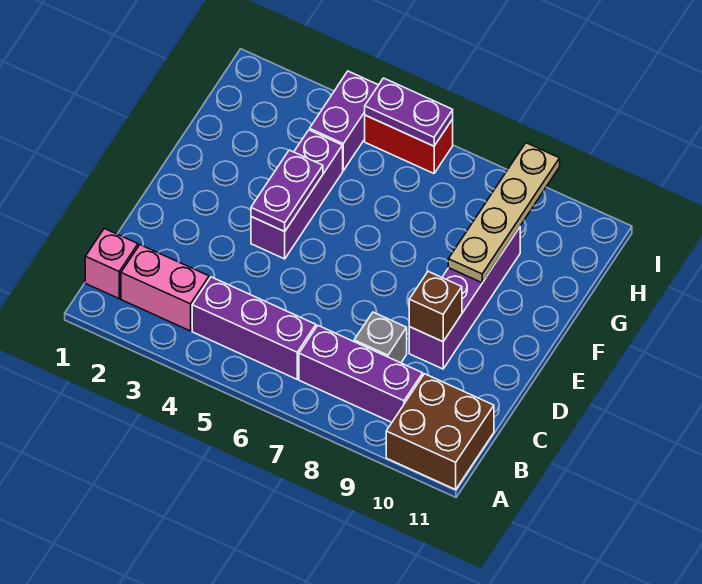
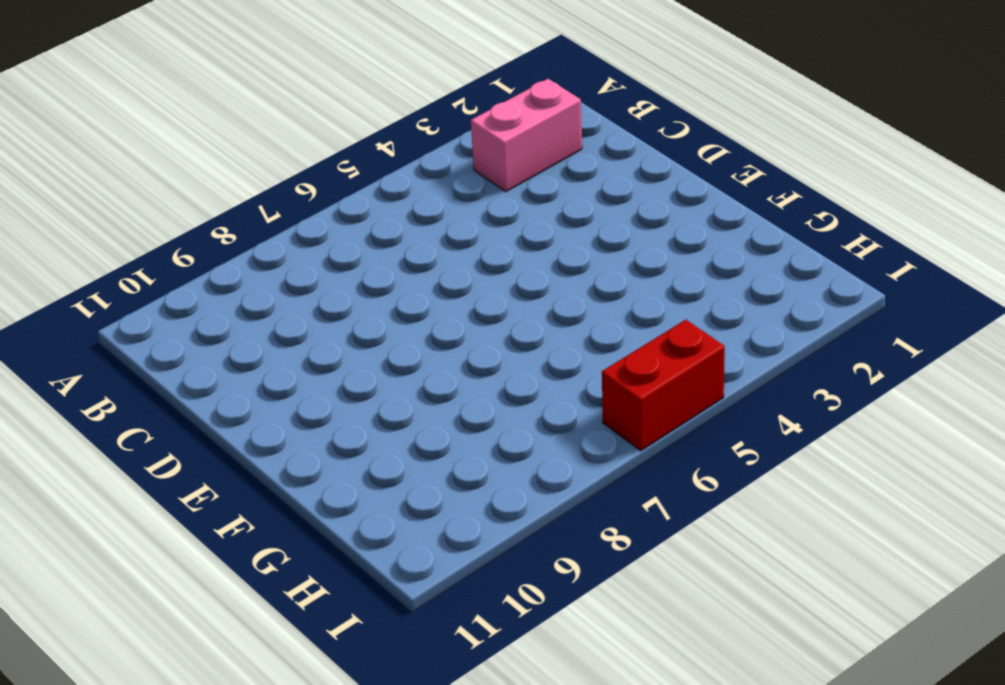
none -> brown brick A10:B11 level 1
none -> pink brick B1 level 1
none -> purple brick B4:B6 level 1

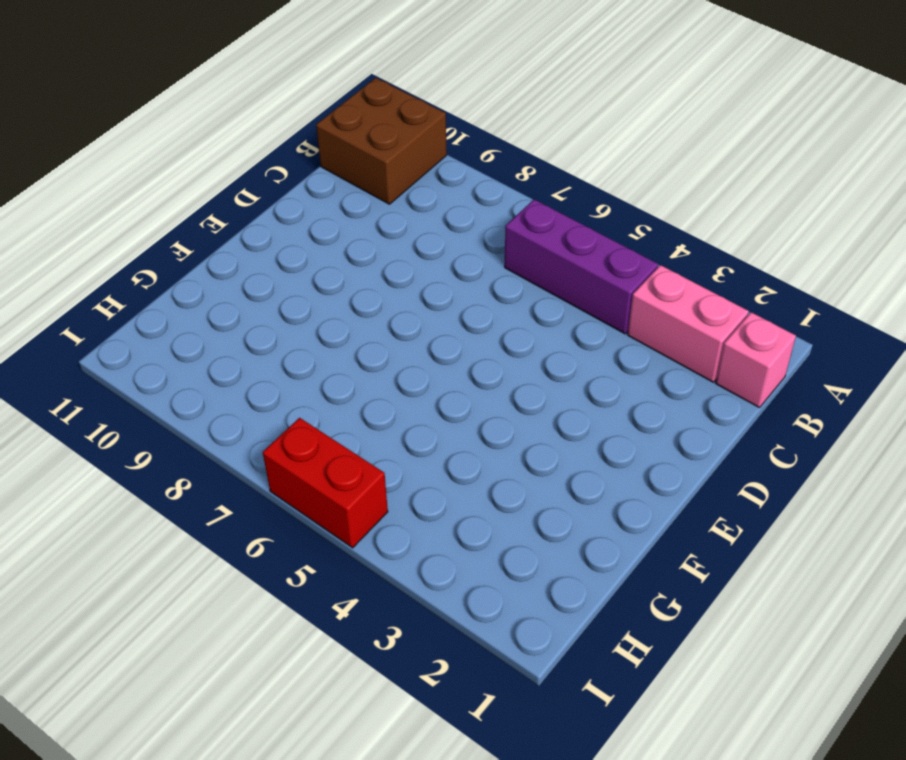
none -> purple brick B7:B9 level 1
none -> grey brick C8 level 1
none -> purple brick D9:G9 level 1

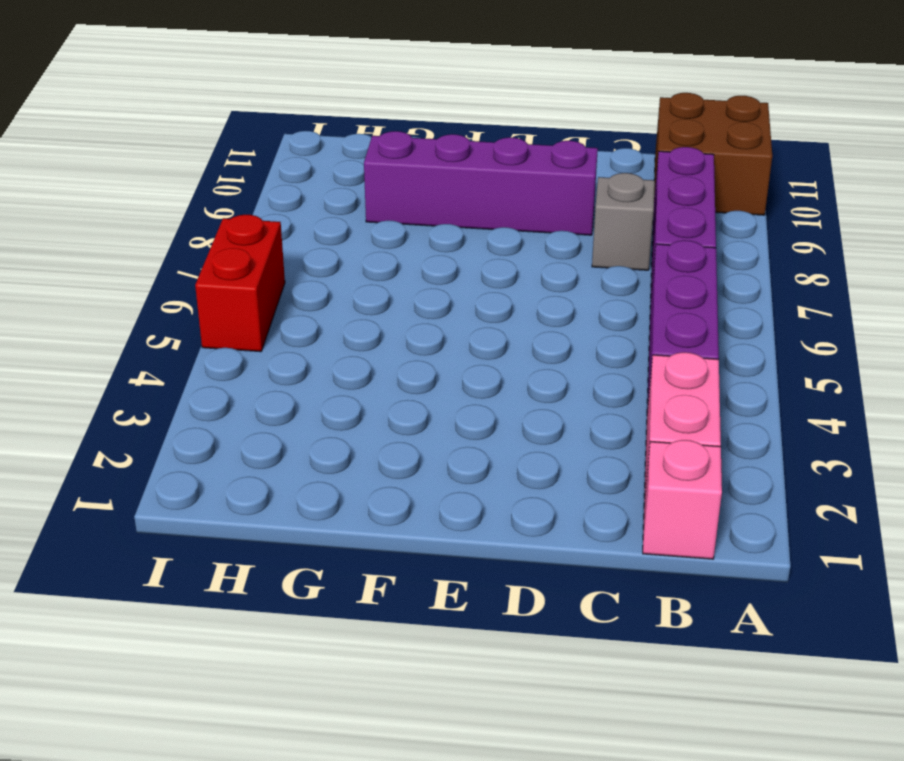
none -> purple brick E4:G4 level 1
none -> purple brick H4:I4 level 1
none -> brown brick D9 level 2

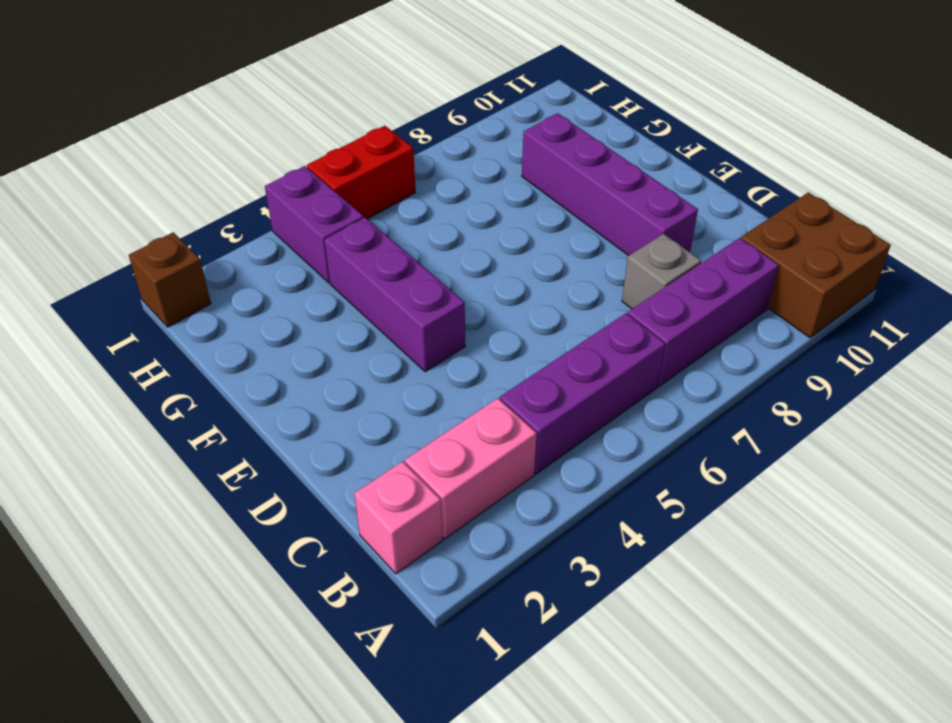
brown brick I1 level 1 -> brown brick D9 level 2
none -> purple plate E4:F4 level 2
none -> tan plate F9:I9 level 2
none -> purple plate I5:I6 level 2

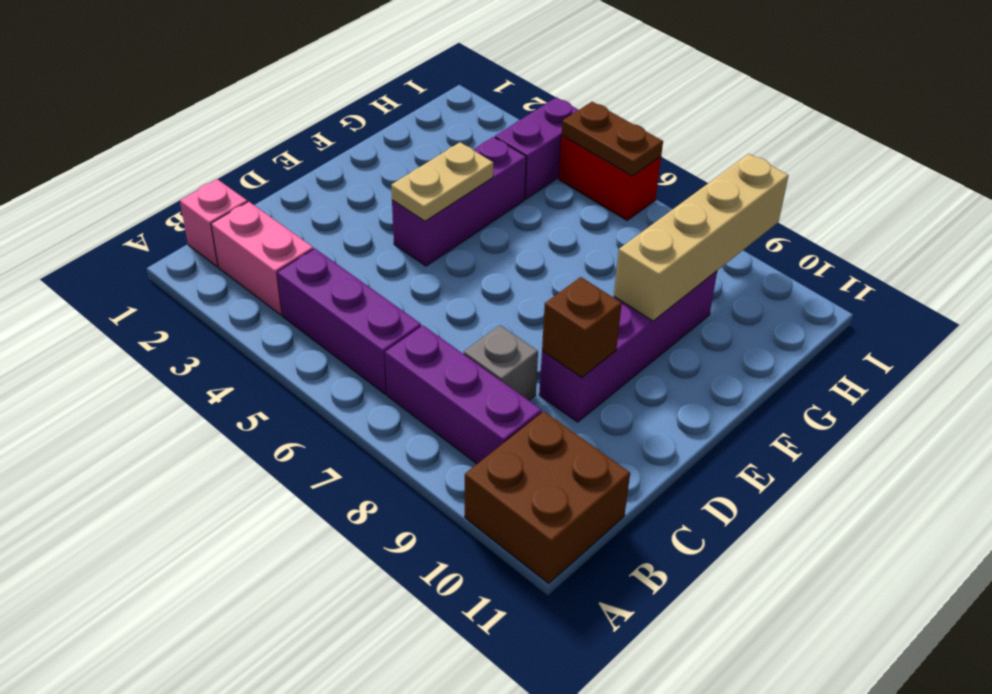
tan plate E4:F4 level 2 -> purple plate E4:F4 level 2
tan brick F9:I9 level 2 -> tan plate F9:I9 level 2
brown plate I5:I6 level 2 -> purple plate I5:I6 level 2

